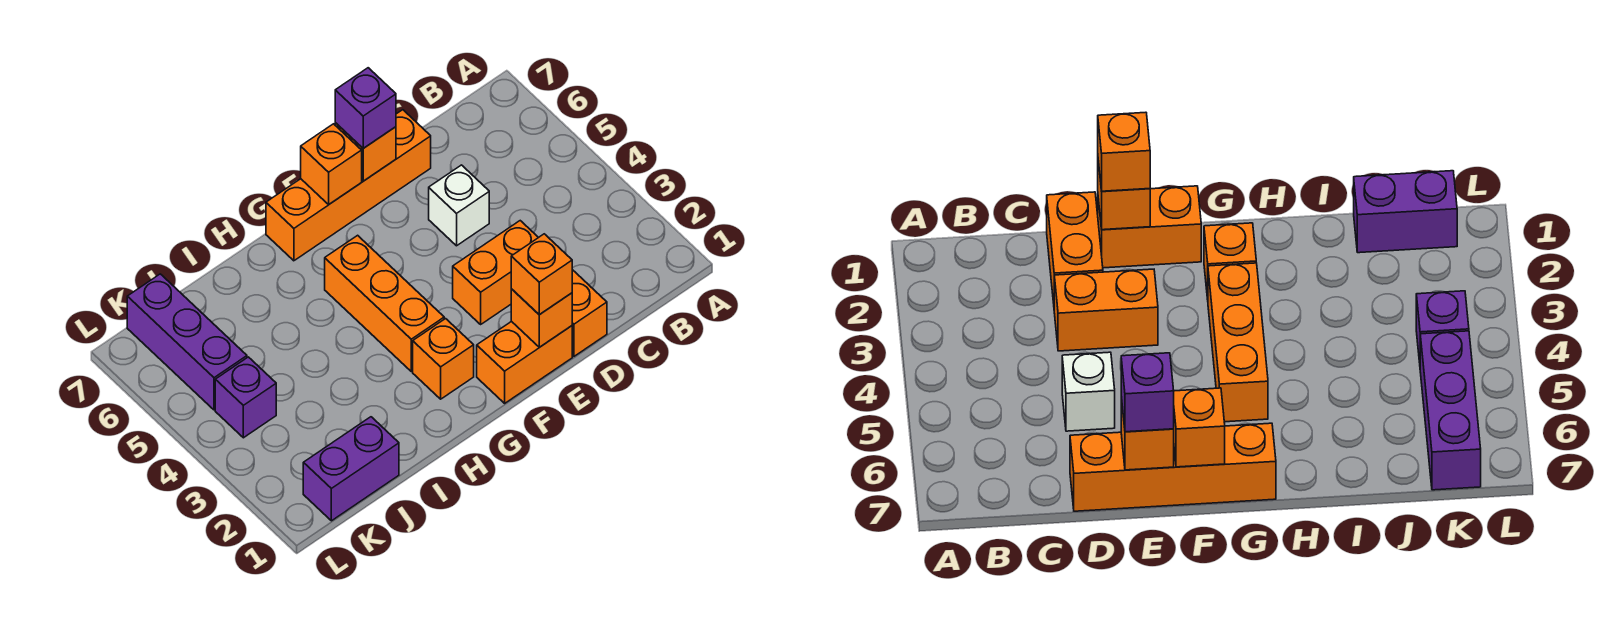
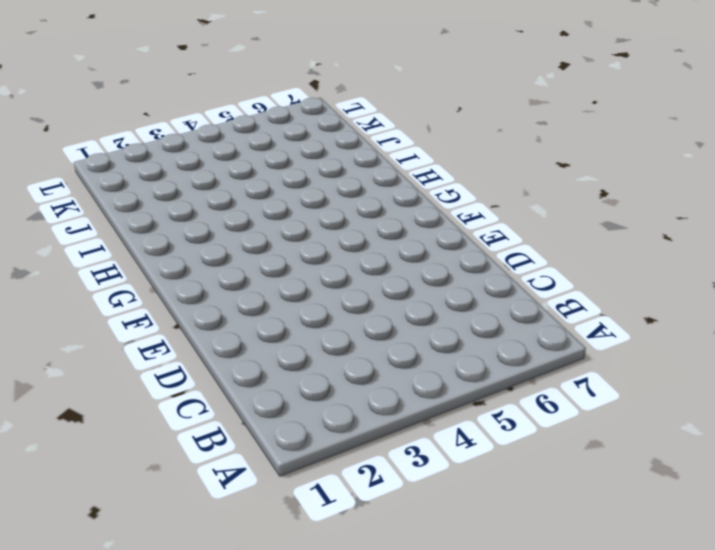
none -> orange brick D1:D2 level 1
none -> orange brick D3:E3 level 1
none -> white brick D5 level 1

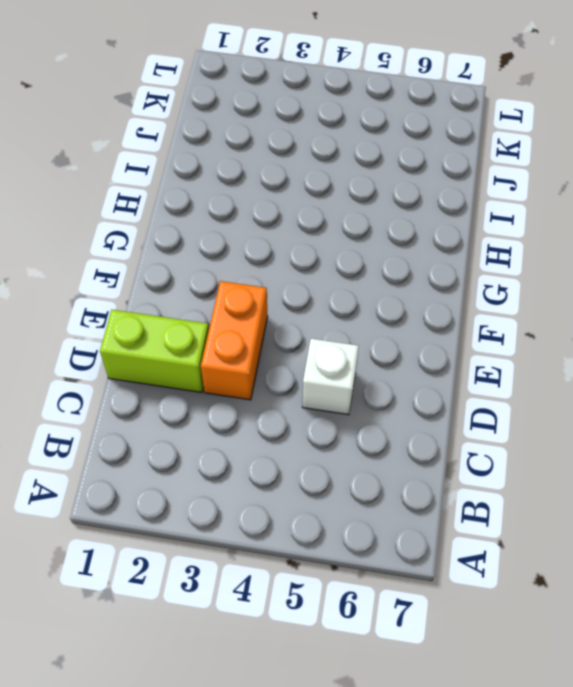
lime brick D1:D2 level 1 -> orange brick D1:D2 level 1
none -> orange brick D7:G7 level 1
none -> orange brick E1:F1 level 1
none -> orange brick G2 level 1

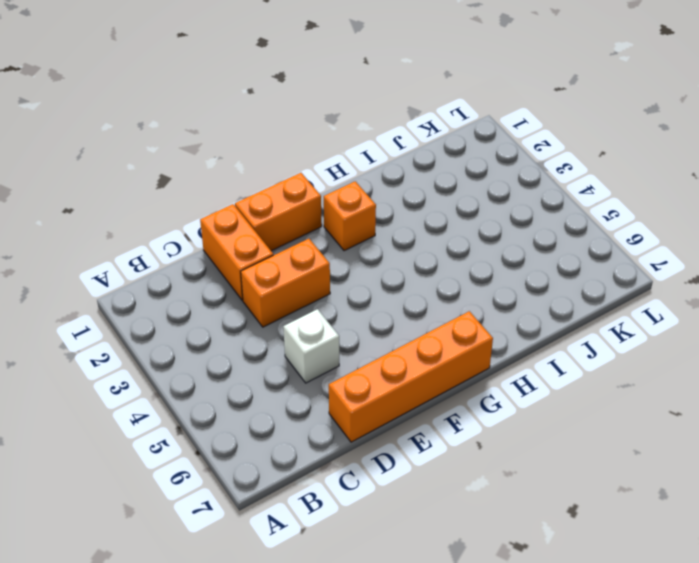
none -> orange brick G3:G5 level 1
none -> purple brick J1:K1 level 1
none -> purple brick K4 level 1

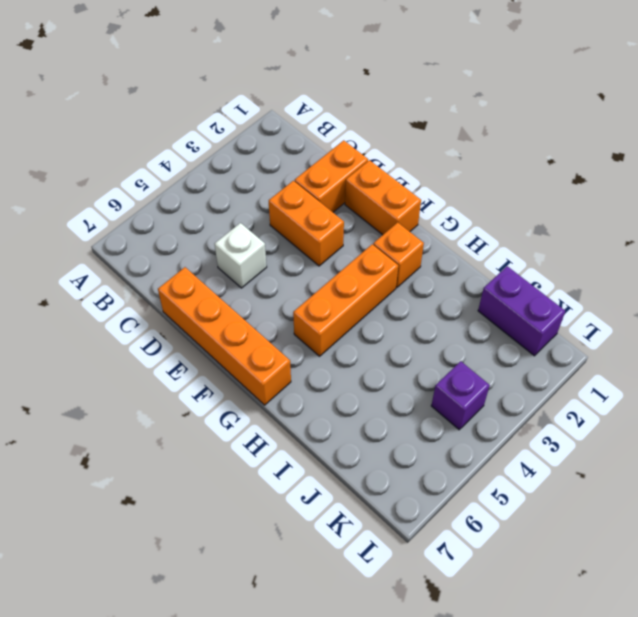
none -> purple brick K5:K7 level 1
none -> orange brick E1 level 2
none -> orange brick E7 level 2

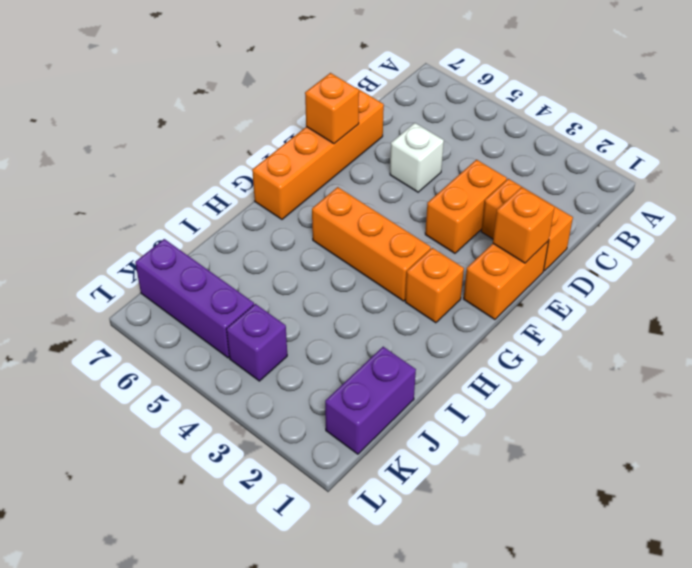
none -> orange brick F7 level 2
none -> orange brick E1 level 3
none -> purple brick E7 level 3

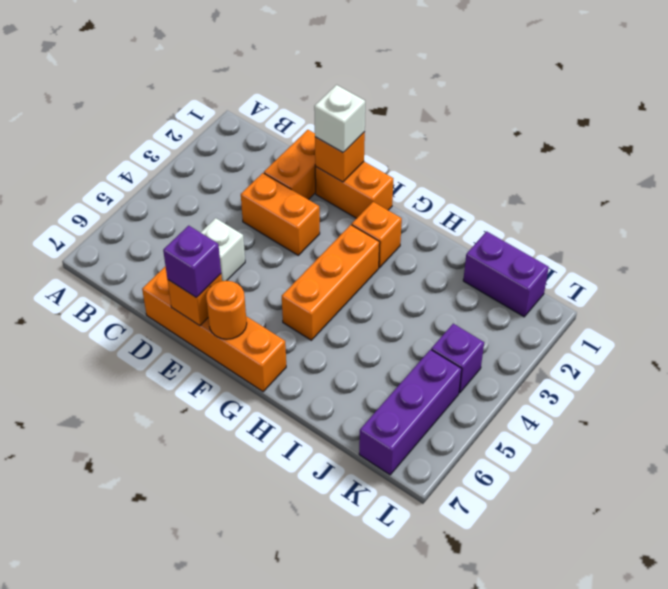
white brick E1 level 3 -> orange brick E1 level 3
orange round brick F7 level 2 -> orange brick F7 level 2

